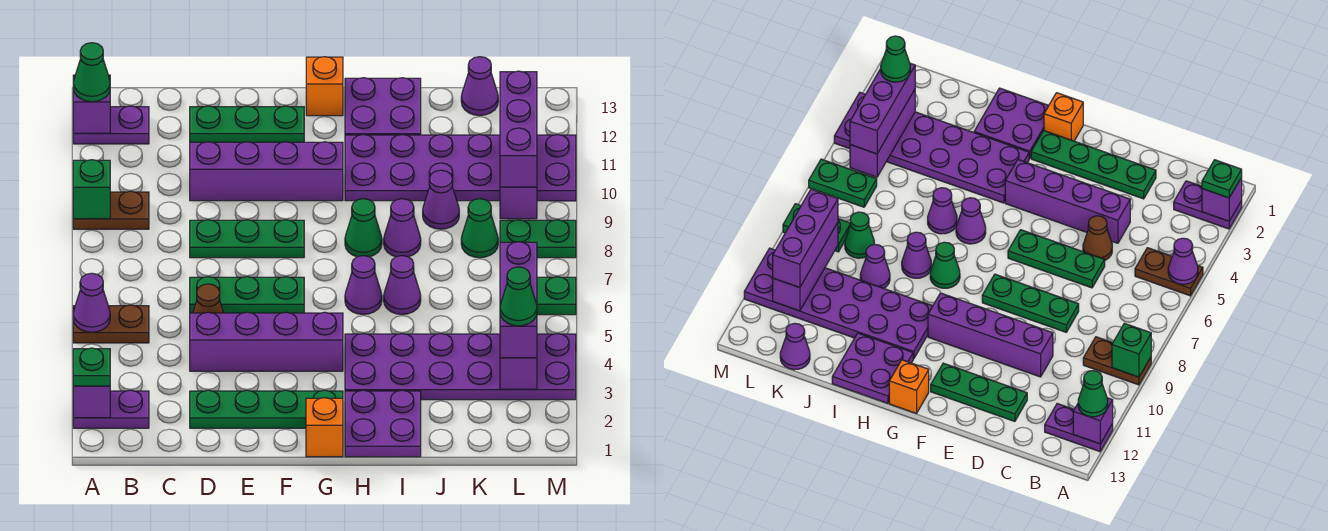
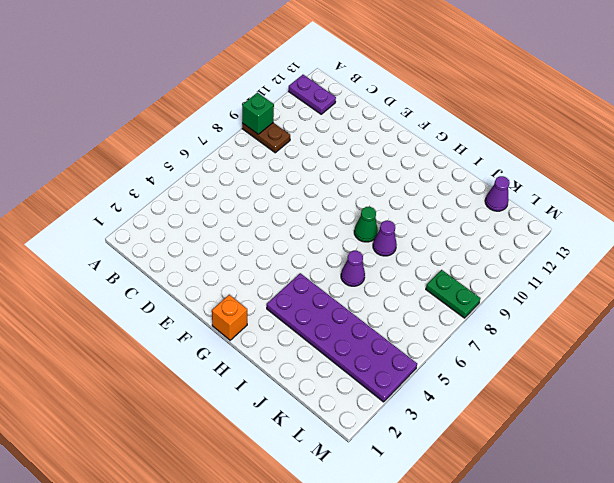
none -> purple plate A2:B2 level 1
none -> brown plate A5:B5 level 1
none -> green plate D2:G2 level 1
none -> purple brick D4:G4 level 1

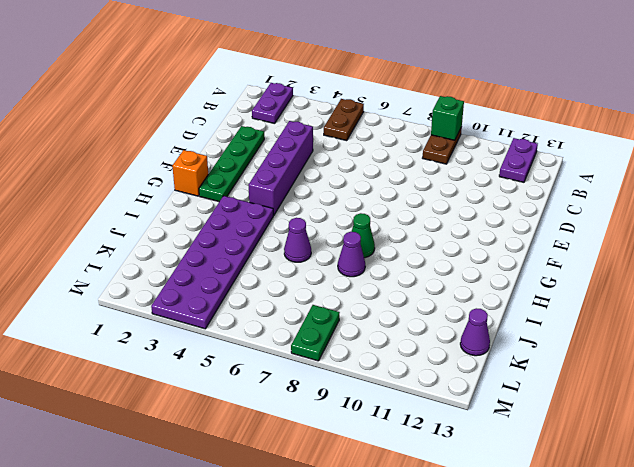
none -> brown cone D5 level 1
none -> green plate D6:F6 level 1
none -> green plate D8:F8 level 1
none -> purple brick D10:G10 level 1

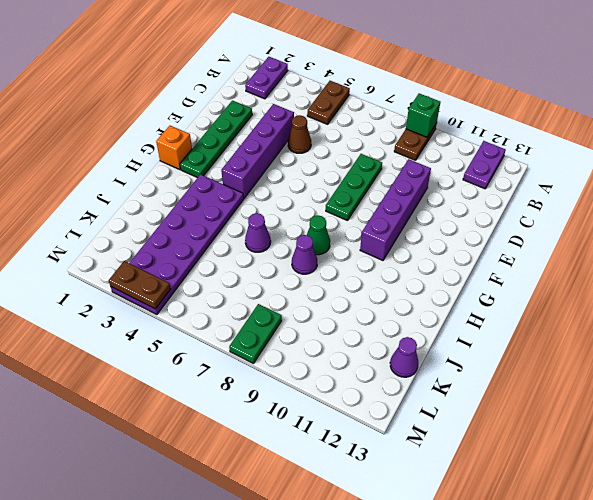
brown plate M3:M4 level 2 -> none
none -> green plate D6:F6 level 1
none -> green plate D12:F12 level 1
none -> orange brick G13 level 1
none -> purple plate H1:I2 level 1

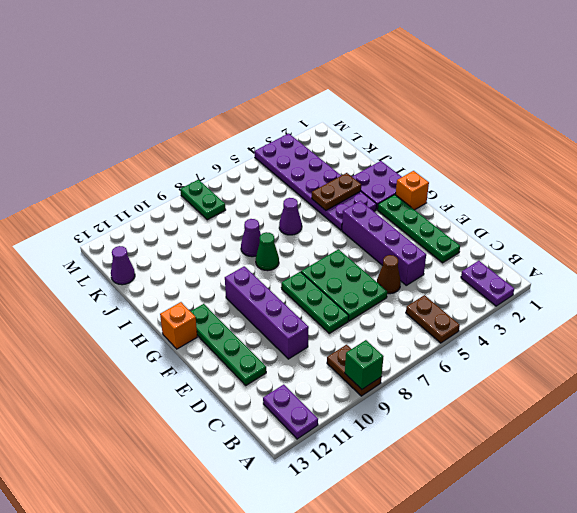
green plate D6:F7 level 1 -> green plate D6:F6 level 1
green plate D12:G12 level 1 -> green plate D12:F12 level 1
brown plate I3:I4 level 2 -> none
none -> purple cone H6 level 1
none -> purple plate H10:M11 level 1
none -> purple plate H12:I13 level 1
none -> purple cone J9 level 1

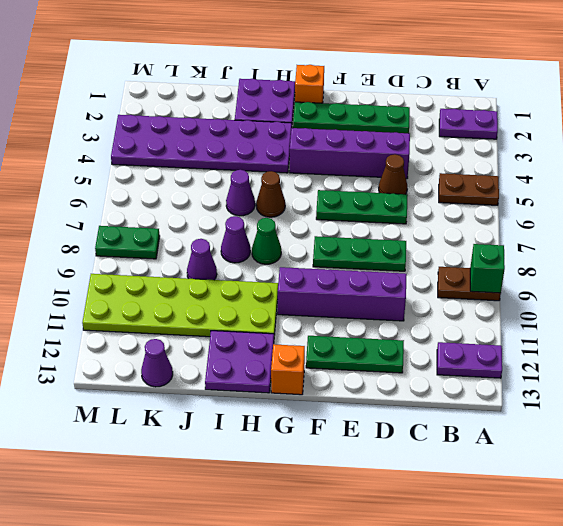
brown cone H6 level 1 -> purple cone H6 level 1
lime plate H10:M11 level 1 -> purple plate H10:M11 level 1
none -> green cone K8 level 1
none -> green plate L6:M6 level 1
none -> purple brick A2 level 2
none -> purple cone A5 level 2

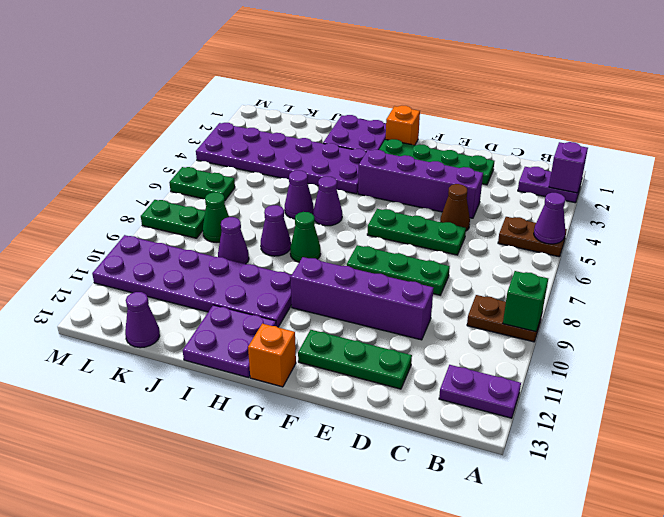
none -> purple brick A12 level 2
none -> purple brick L3:L5 level 2
none -> purple brick L9:L11 level 2
none -> green plate A2 level 3

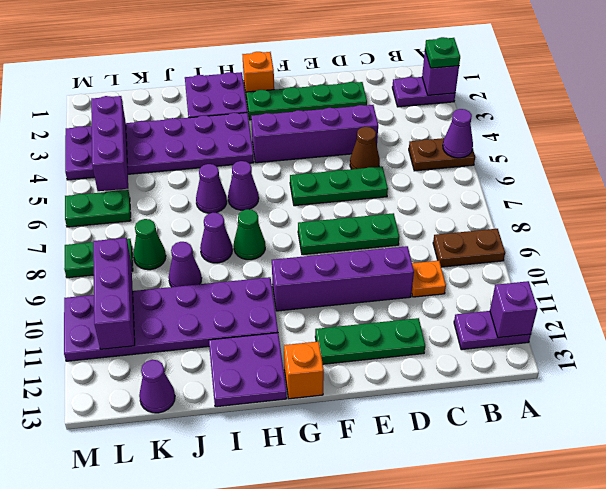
orange plate C10 level 1 -> none
none -> green brick A9 level 2
none -> green cone A12 level 3
none -> purple brick L3:L5 level 3
none -> purple brick L9:L11 level 3

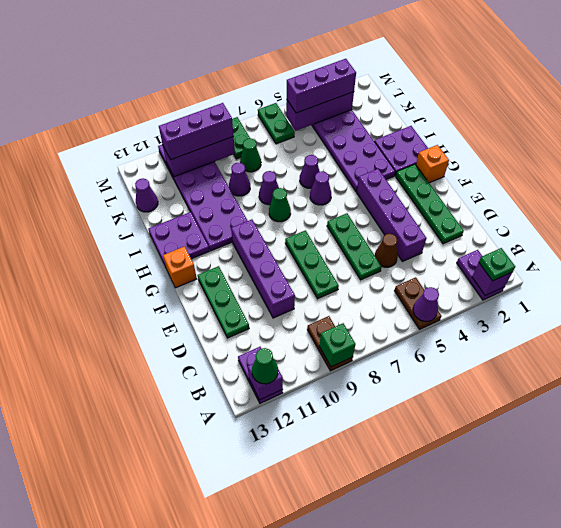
none -> green cone L3 level 4

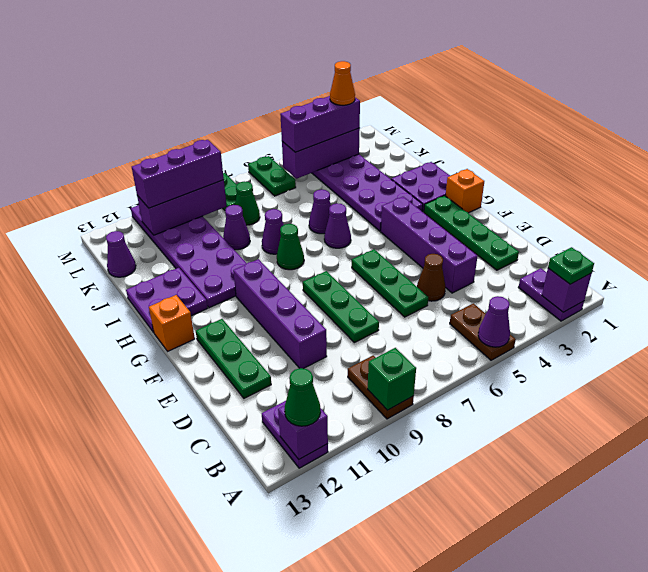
orange cone L3 level 4 -> green cone L3 level 4

